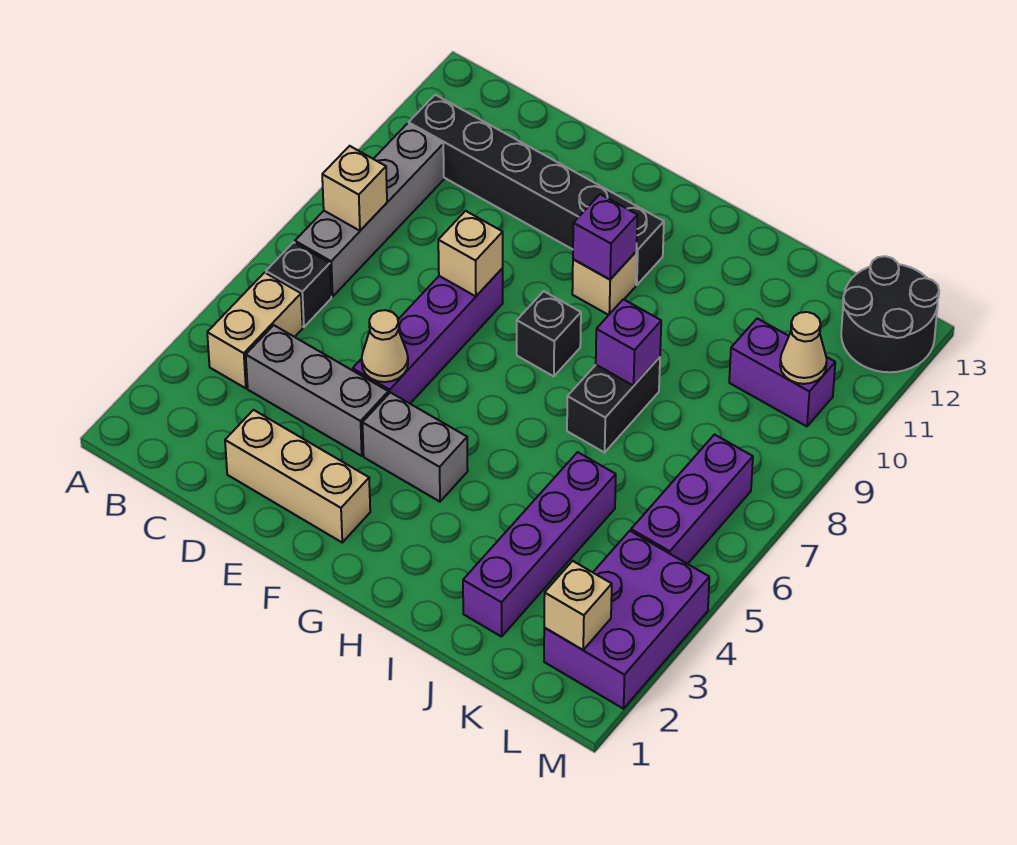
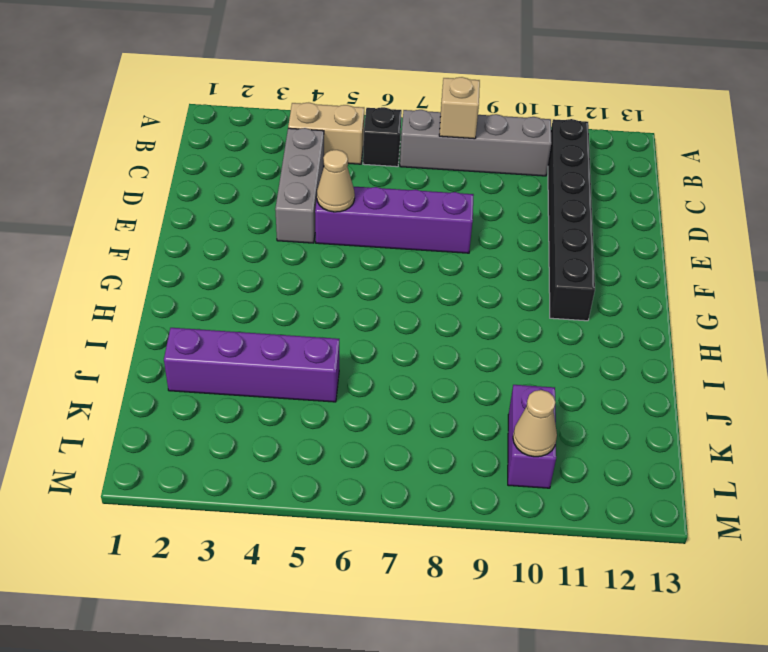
none -> tan brick D2:F2 level 1
none -> grey brick F4:G4 level 1
none -> black brick G8 level 1

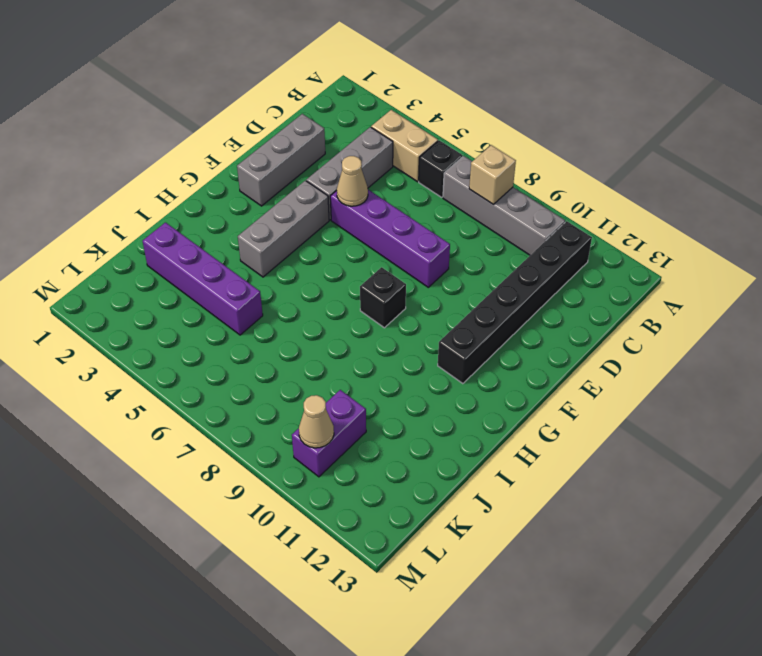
grey brick D2:F2 level 1 -> tan brick D2:F2 level 1
grey brick F4:H4 level 1 -> grey brick F4:G4 level 1
none -> tan brick G10 level 1
none -> black brick I7:I8 level 1
none -> purple brick L2:M4 level 1

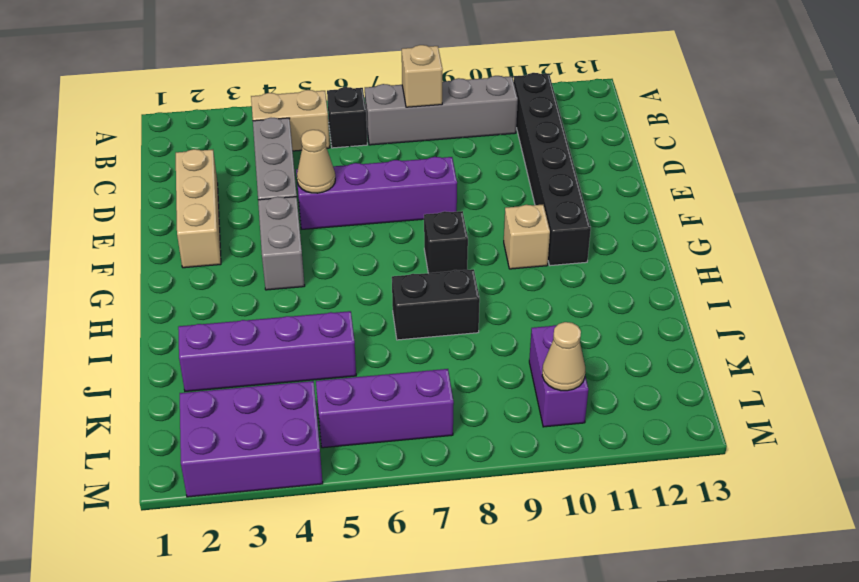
none -> black round brick L12:M13 level 1
none -> tan brick E8 level 2
none -> purple brick G10 level 2

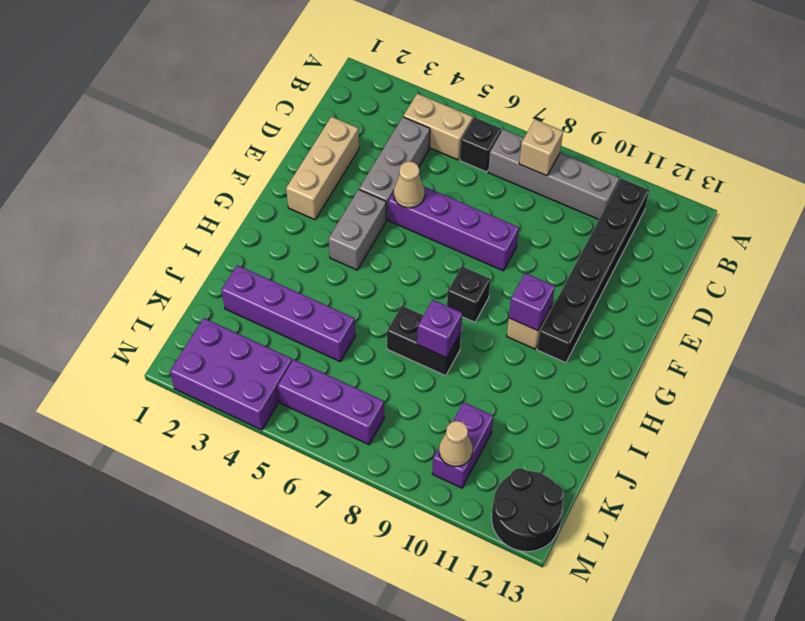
none -> tan brick E8 level 2
none -> tan brick L2 level 2

